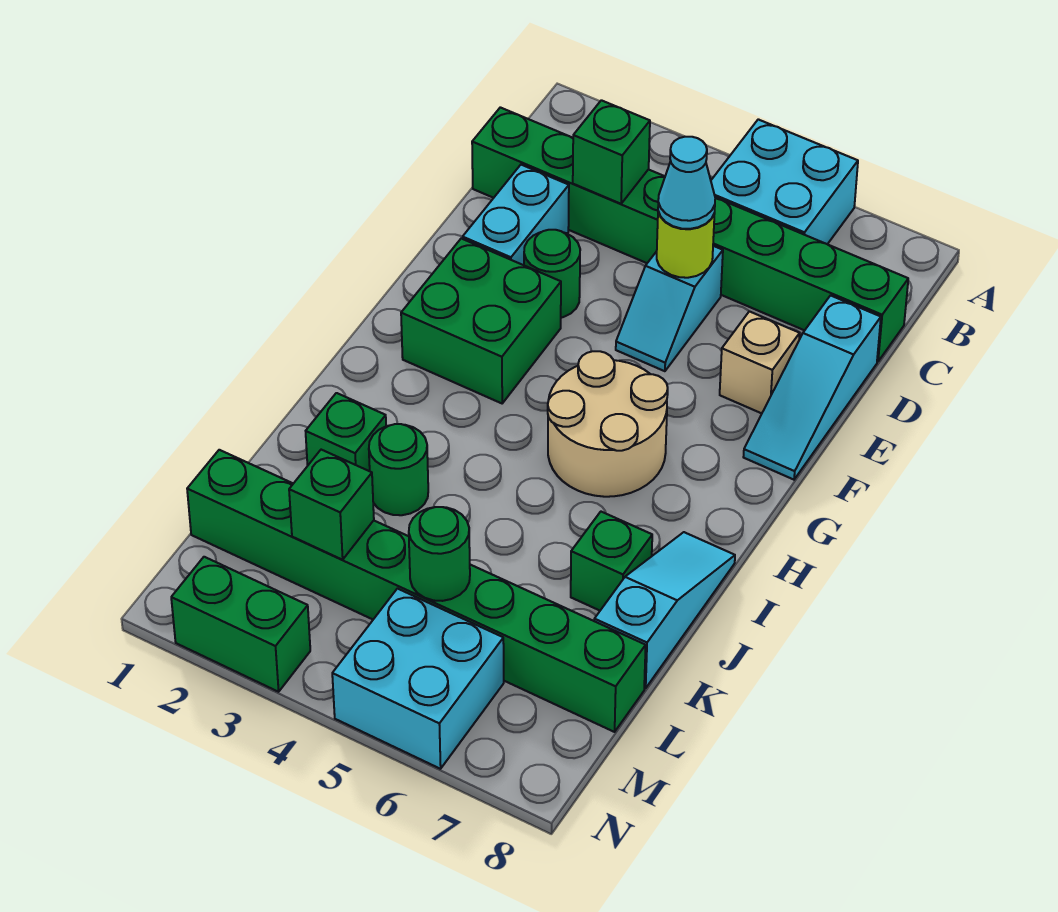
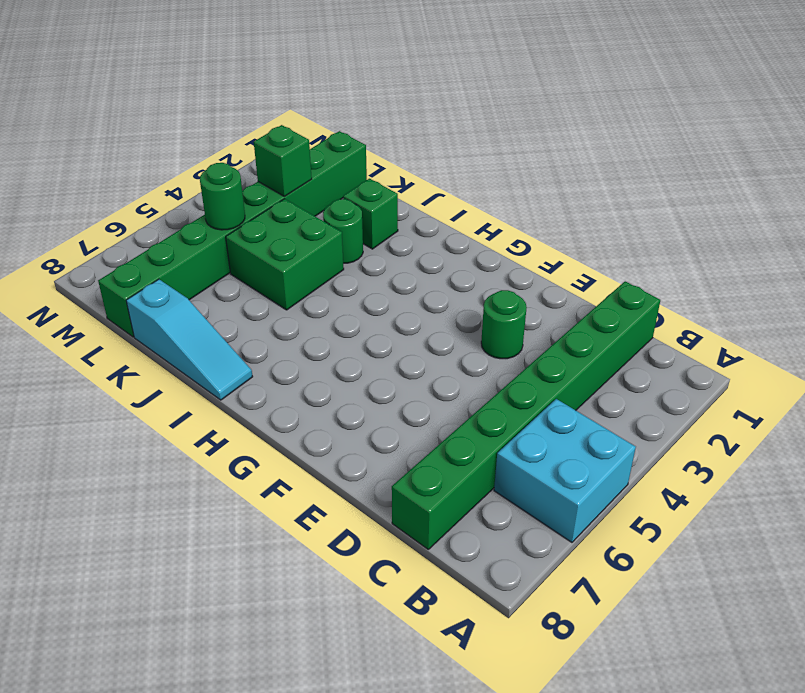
green brick J4:K5 level 1 -> green brick F2:G3 level 1
none -> cyan brick D2:E2 level 1
none -> cyan slope D5:E5 level 1 top D
none -> cyan slope D8:F8 level 1 top D

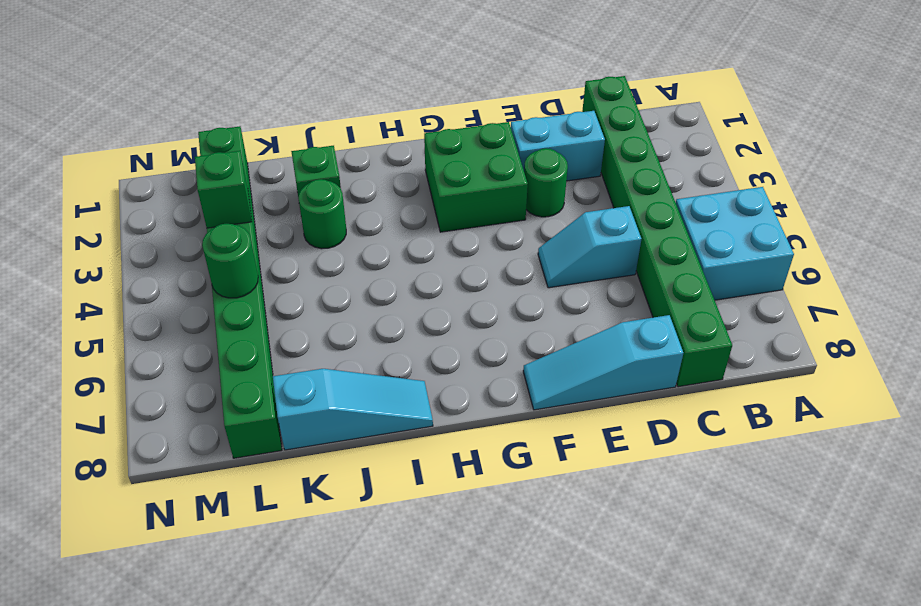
none -> tan brick E7 level 1
none -> tan round brick G5:H6 level 1
none -> green brick J7 level 1

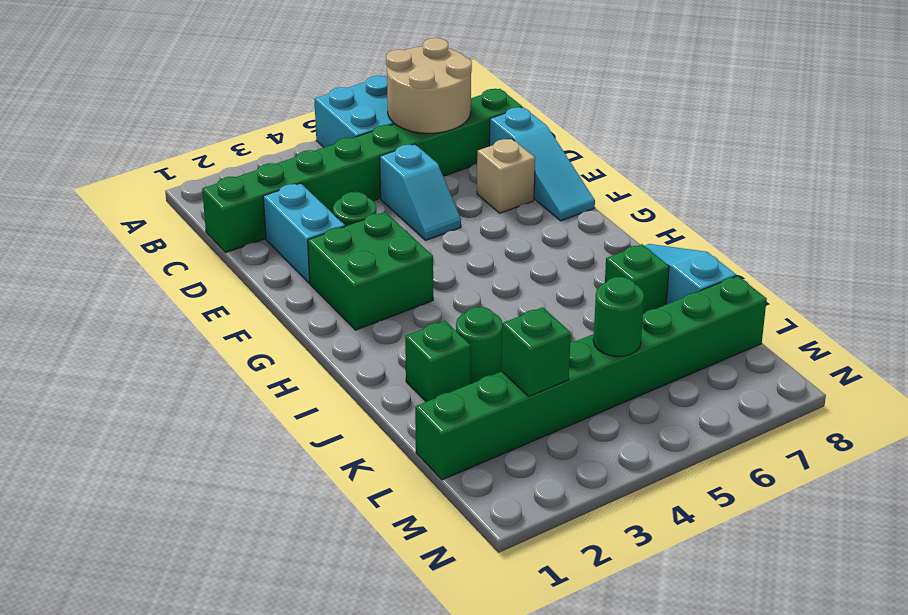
tan round brick B6:C7 level 2 -> tan round brick G5:H6 level 1
none -> cyan brick M5:N6 level 1
none -> green brick N2:N3 level 1
none -> green brick C3 level 2

